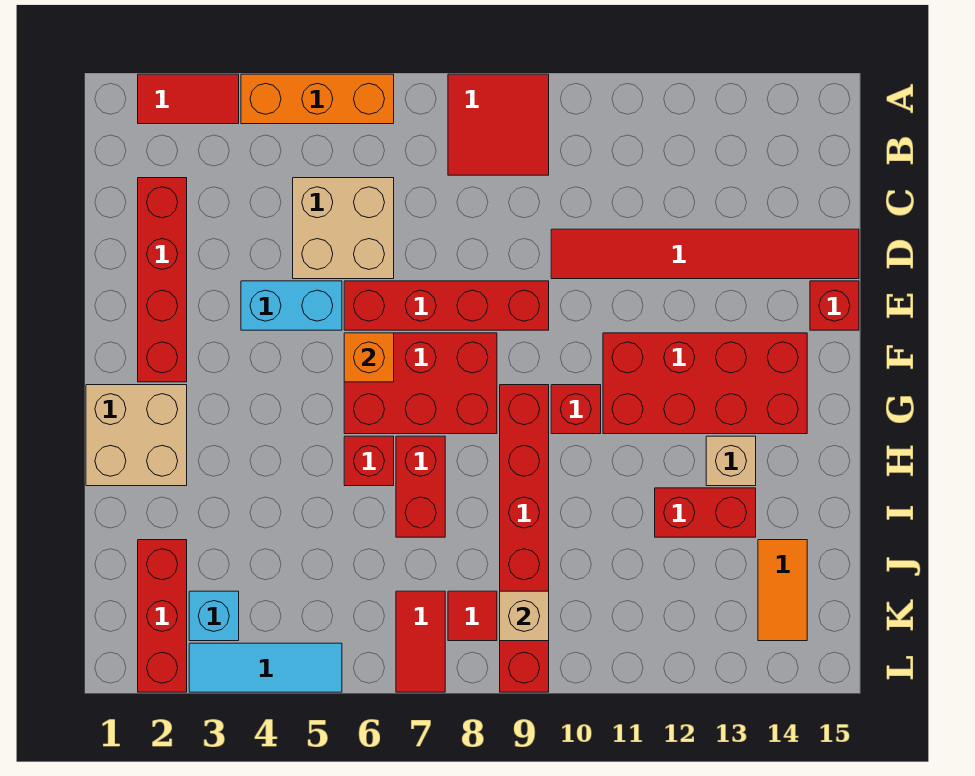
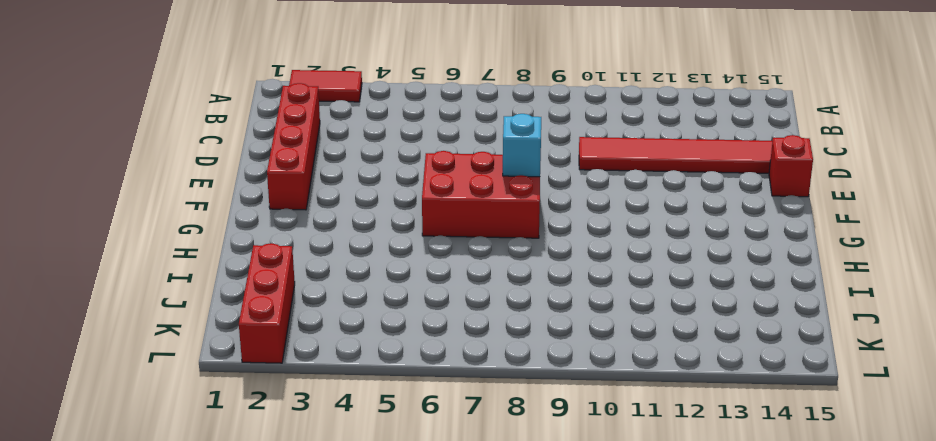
cyan brick F8 level 2 -> cyan brick K3 level 1
none -> orange brick A4:A6 level 1
none -> red tile A8:B9 level 1
none -> tan brick C5:D6 level 1

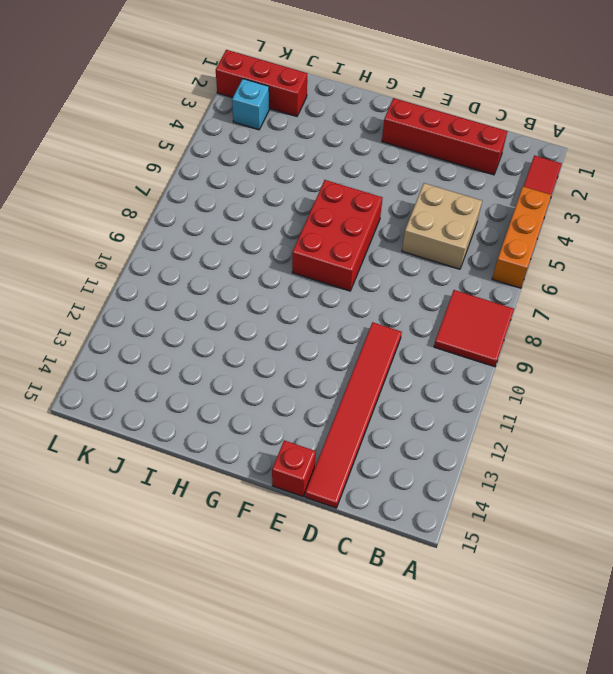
none -> cyan brick E4:E5 level 1
none -> red brick E6:E9 level 1
none -> red brick F11:G14 level 1

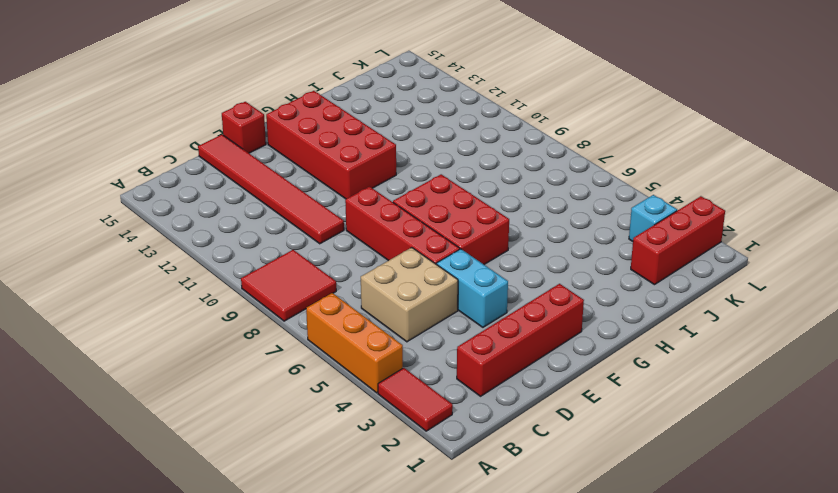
none -> tan brick G1:H2 level 1
none -> red brick G9:L9 level 1
none -> red brick G10 level 1

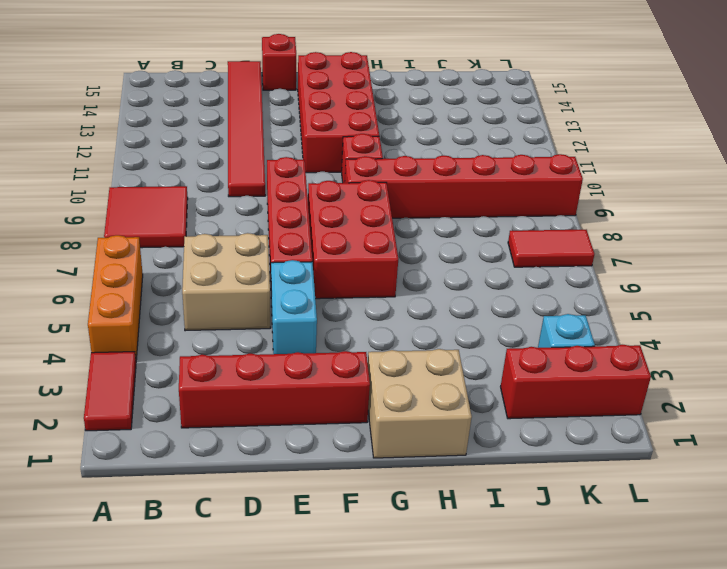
none -> red brick H6 level 1
none -> red brick H7:I7 level 1
none -> tan brick H13 level 1

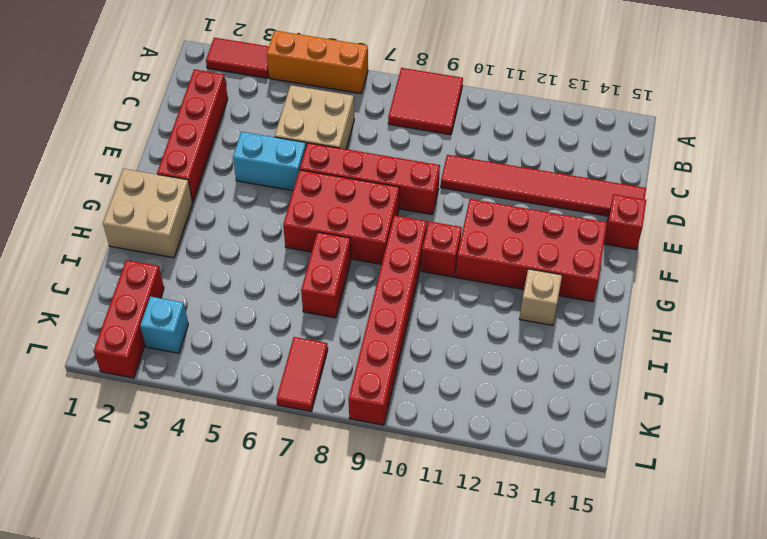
none -> red brick H6 level 1
none -> red brick I12:I13 level 1
none -> orange tile J14:K14 level 1

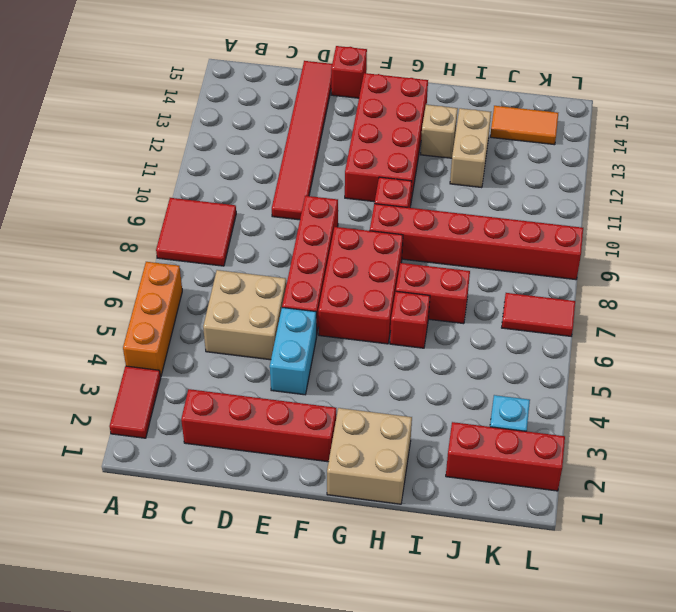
tan brick I12:I13 level 1 -> red brick I12:I13 level 1
none -> red tile K8 level 1
none -> cyan tile L3:L5 level 1
none -> orange brick F6 level 2

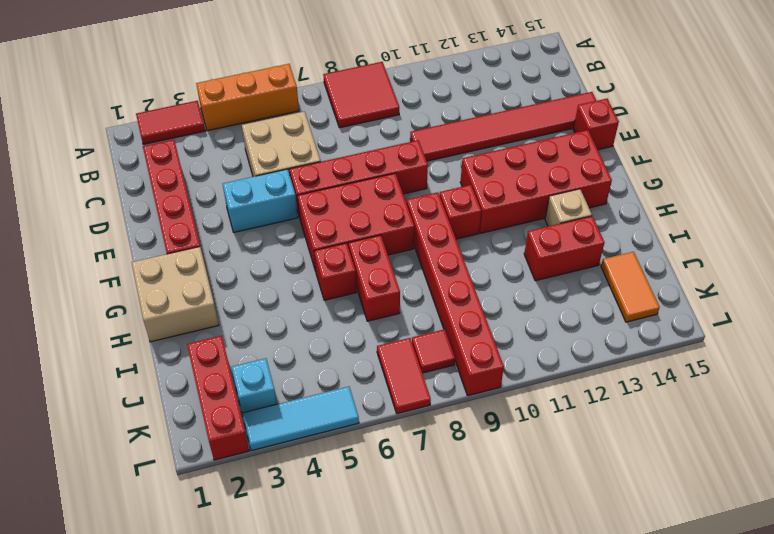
none -> orange brick F6 level 2
none -> tan brick K9 level 2

